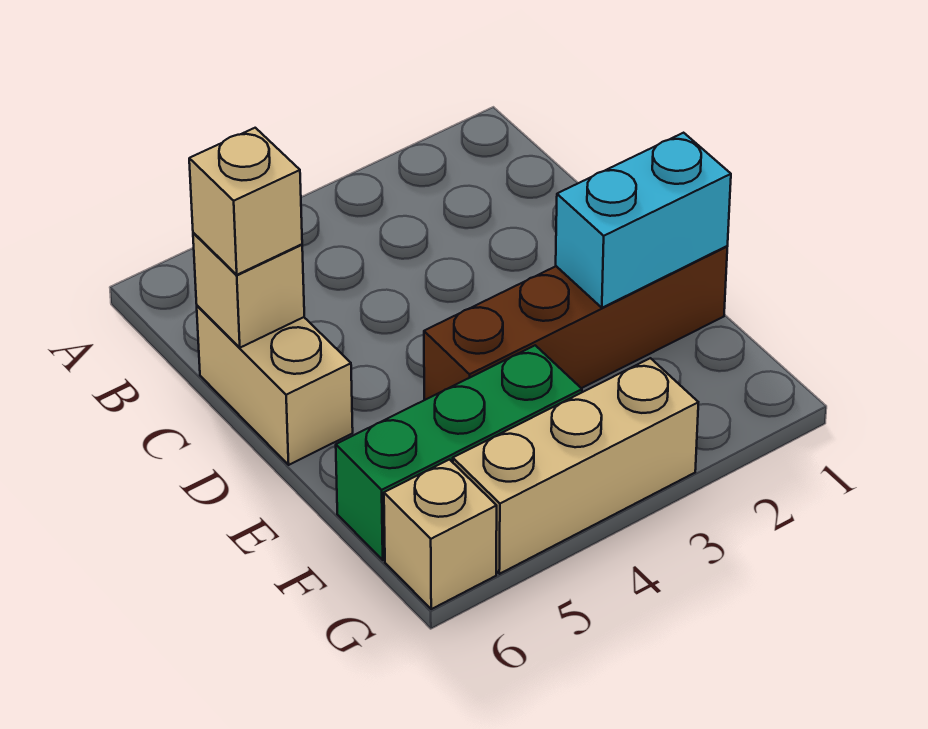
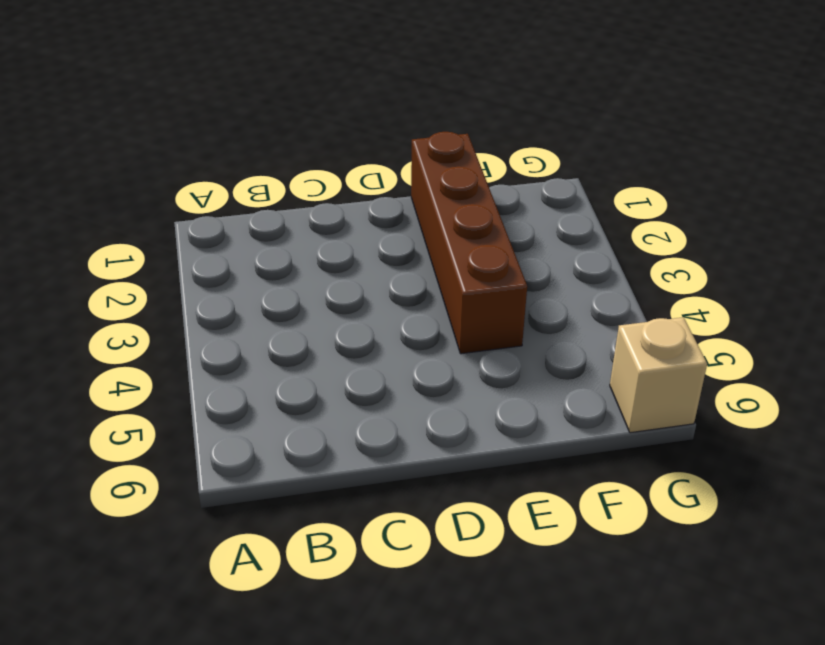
none -> tan brick C6:D6 level 1
none -> green brick F4:F6 level 1

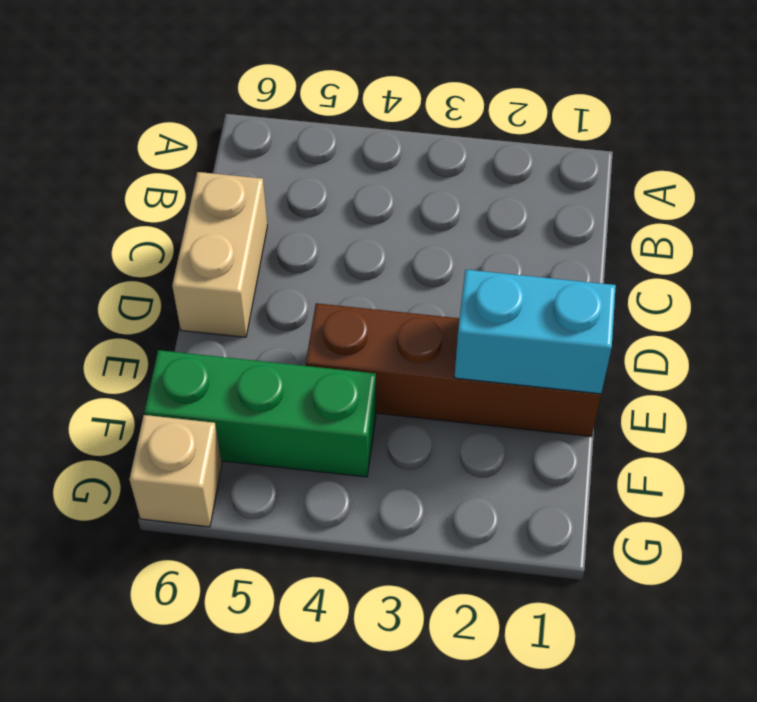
none -> tan brick G3:G5 level 1
none -> tan brick C6 level 2

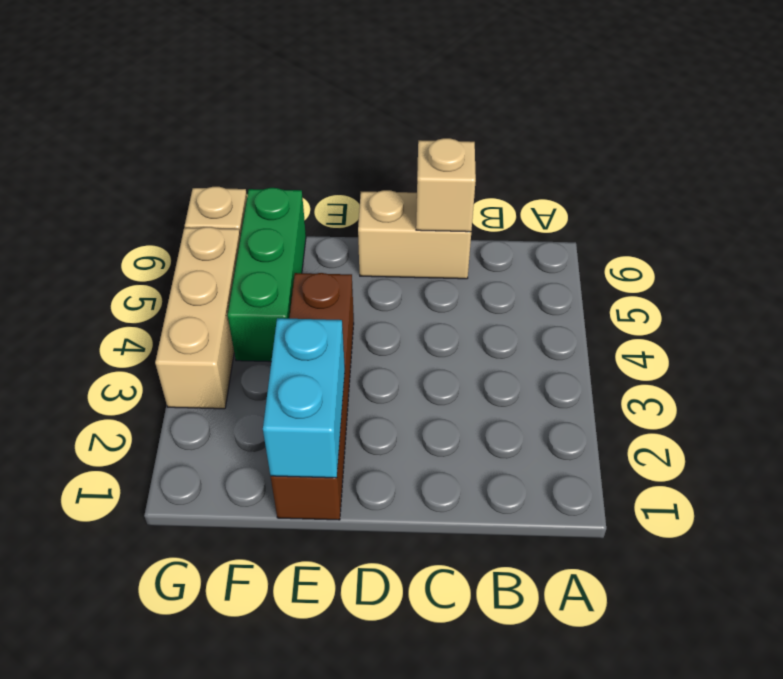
none -> tan brick C6 level 3

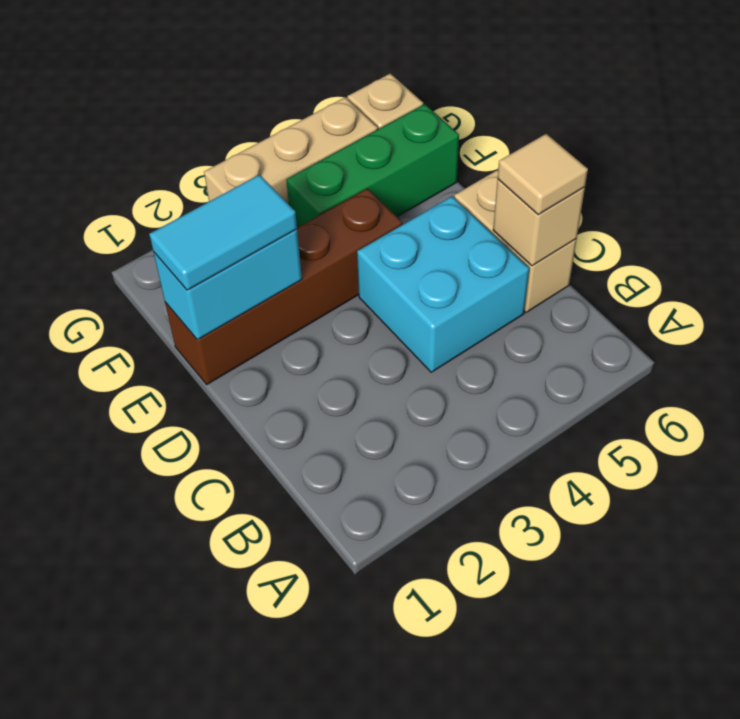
cyan brick C4:D5 level 1 -> none
tan tile C6 level 3 -> tan brick C6 level 3
cyan tile E1:E2 level 3 -> none

